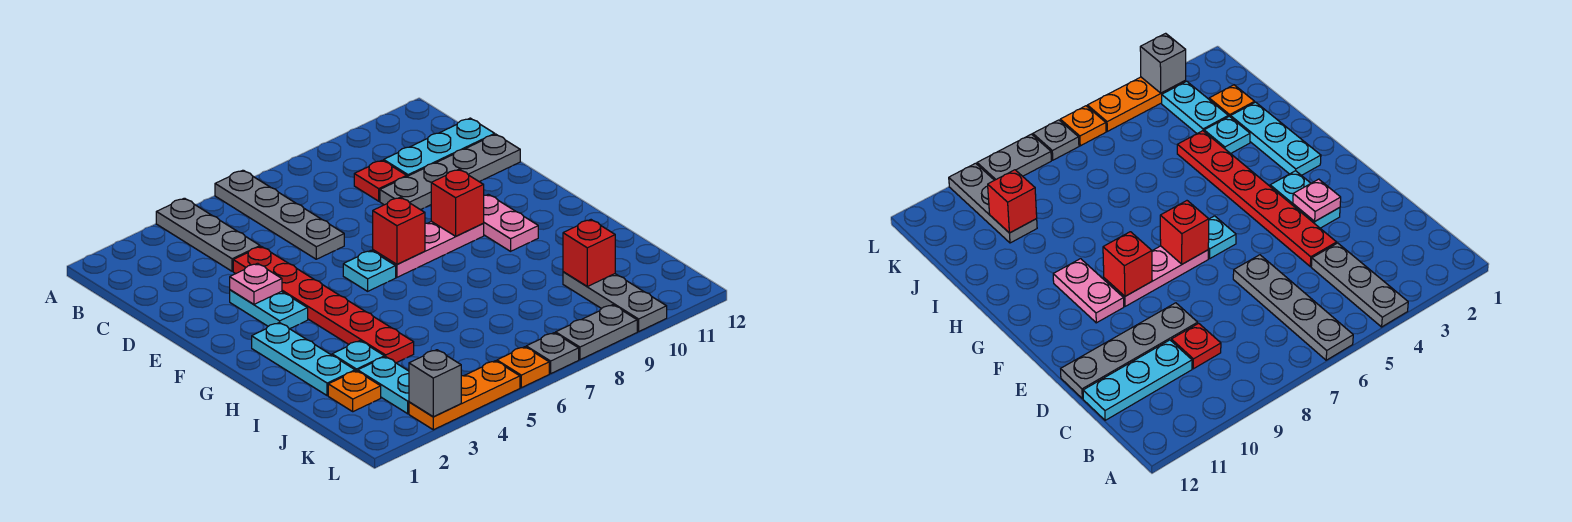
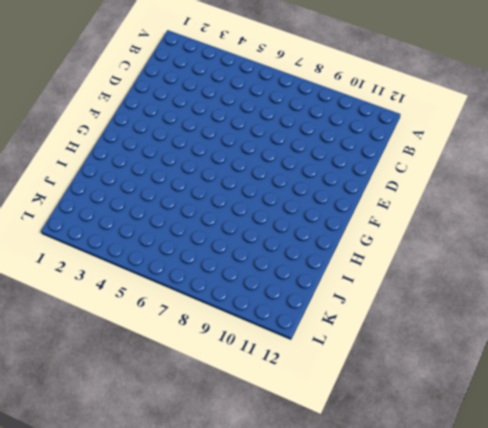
none -> grey plate A4:C4 level 1
none -> grey plate A6:D6 level 1
none -> red plate C9 level 1

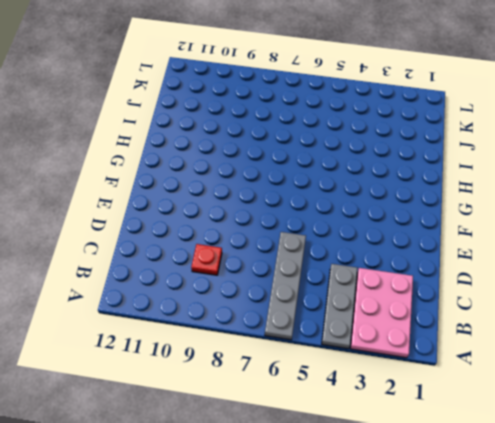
pink plate A2:C3 level 1 -> none
none -> cyan plate C10:C12 level 1
none -> red plate D4:I4 level 1
none -> grey plate D9:D12 level 1

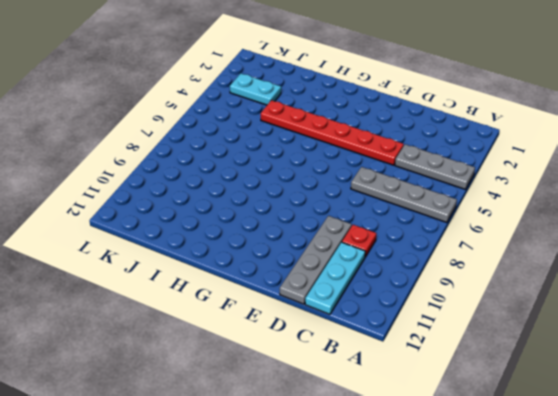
none -> cyan plate E3:F3 level 1
none -> cyan plate F6 level 1
none -> pink plate F7:F9 level 1

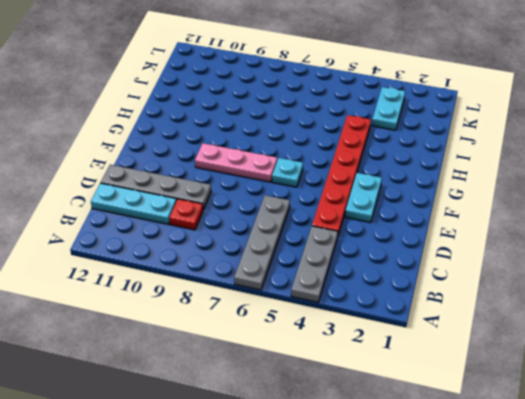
none -> pink plate F10:G10 level 1
none -> cyan plate G2:I2 level 1
none -> cyan plate I3 level 1

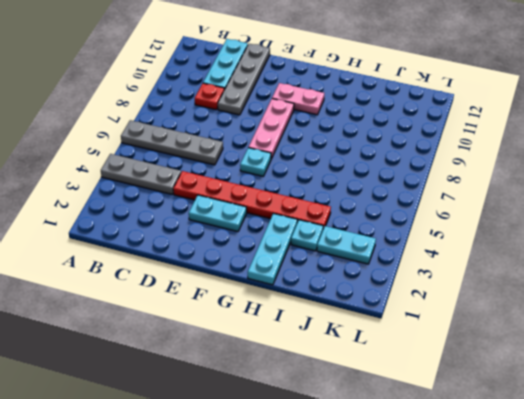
cyan plate H1:H3 level 1 -> cyan plate G2:I2 level 1
none -> orange plate J2 level 1
none -> grey plate J10:L10 level 1
none -> orange plate L3:L5 level 1

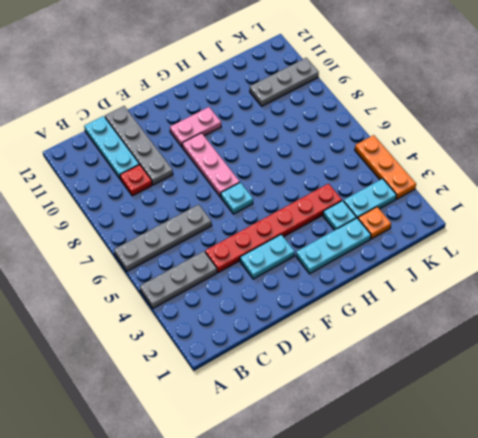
none -> orange plate L6 level 1
none -> grey plate L7 level 1
none -> grey plate L8:L9 level 1

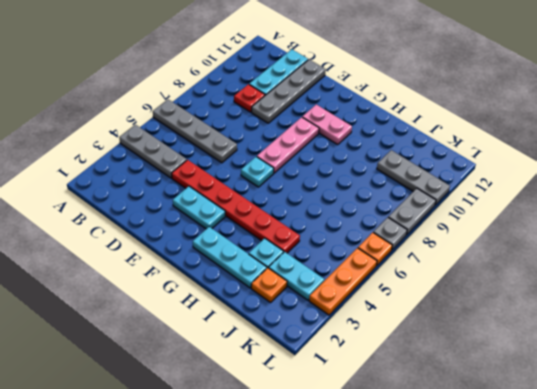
none -> pink plate E3 level 2
none -> red brick F7 level 2
none -> red brick F9 level 2

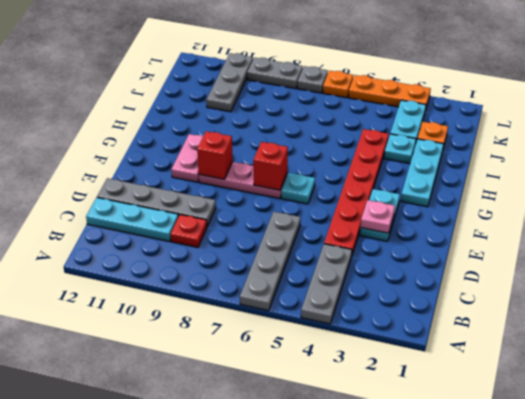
none -> red brick J10 level 2
none -> grey brick L3 level 2

